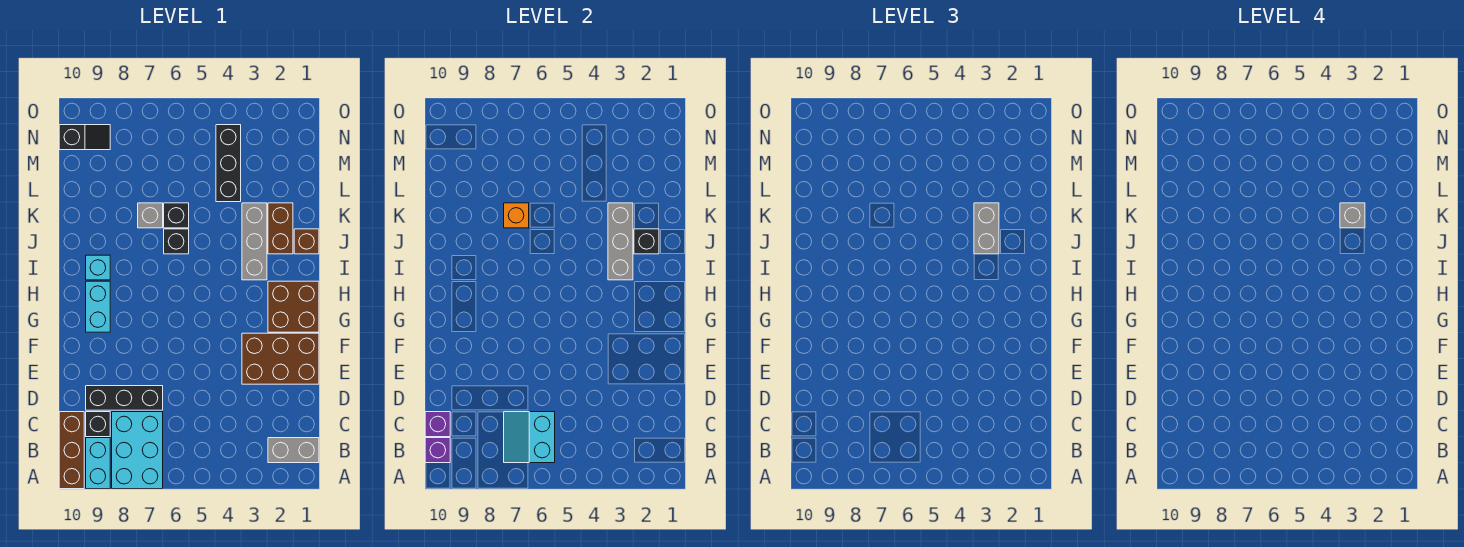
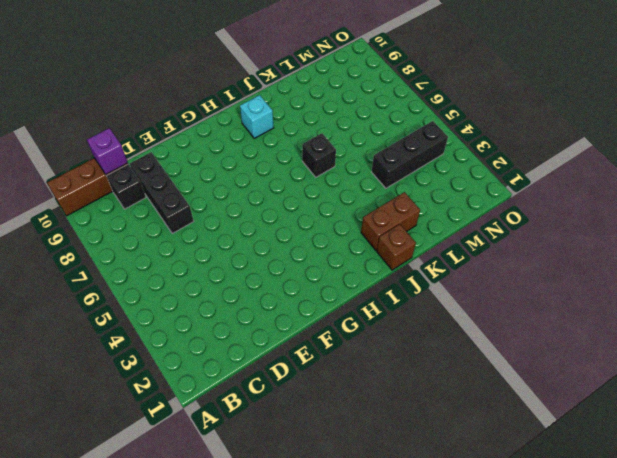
none -> cyan brick A7:C8 level 1
none -> cyan brick A9:B9 level 1
none -> grey brick B1:B2 level 1

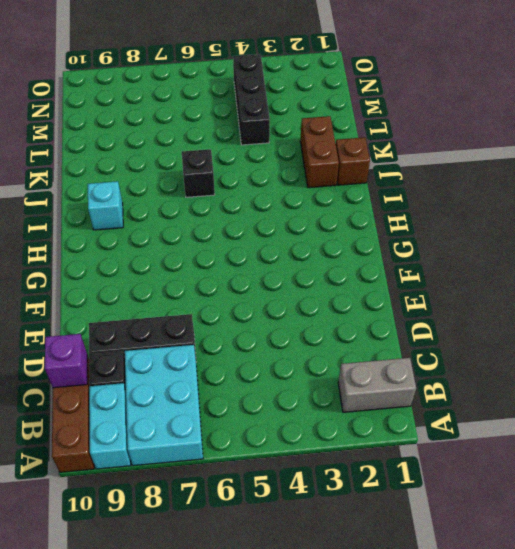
none -> brown brick E1:F3 level 1
none -> brown brick G1:H2 level 1
none -> cyan brick G9:H9 level 1

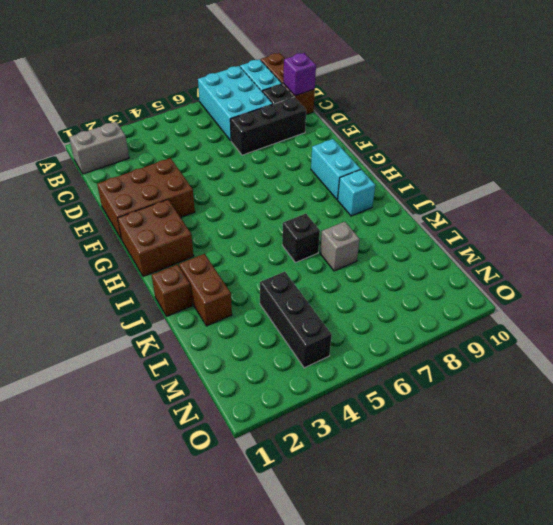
none -> grey brick I3:K3 level 1
none -> black brick K6 level 1
none -> black slope N9:N10 level 1 top 10

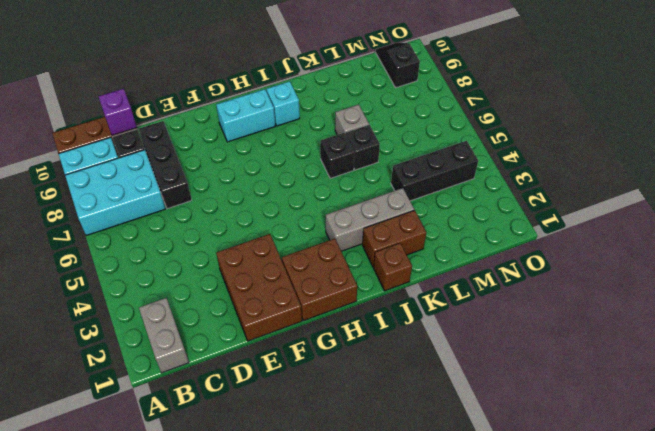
black slope N9:N10 level 1 top 9 -> black slope N9:N10 level 1 top 10
none -> cyan slope B6:C7 level 2 top 6
none -> purple brick B10 level 2
none -> grey brick I3:K3 level 2

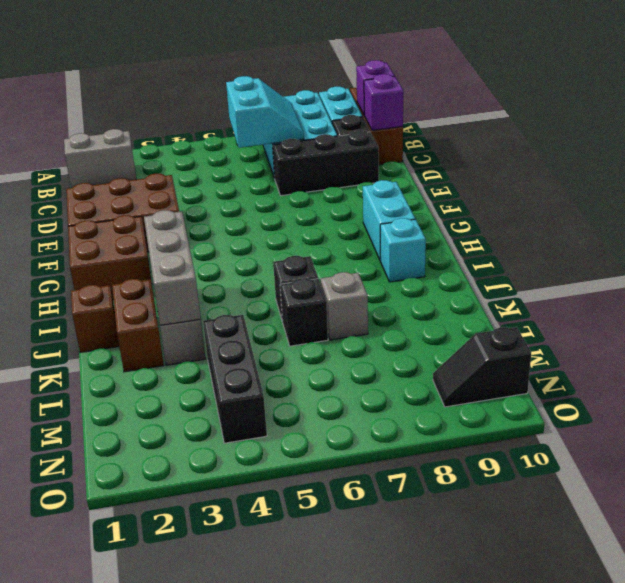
none -> black brick J2 level 2
none -> orange brick K7 level 2
none -> grey brick J3:K3 level 3

